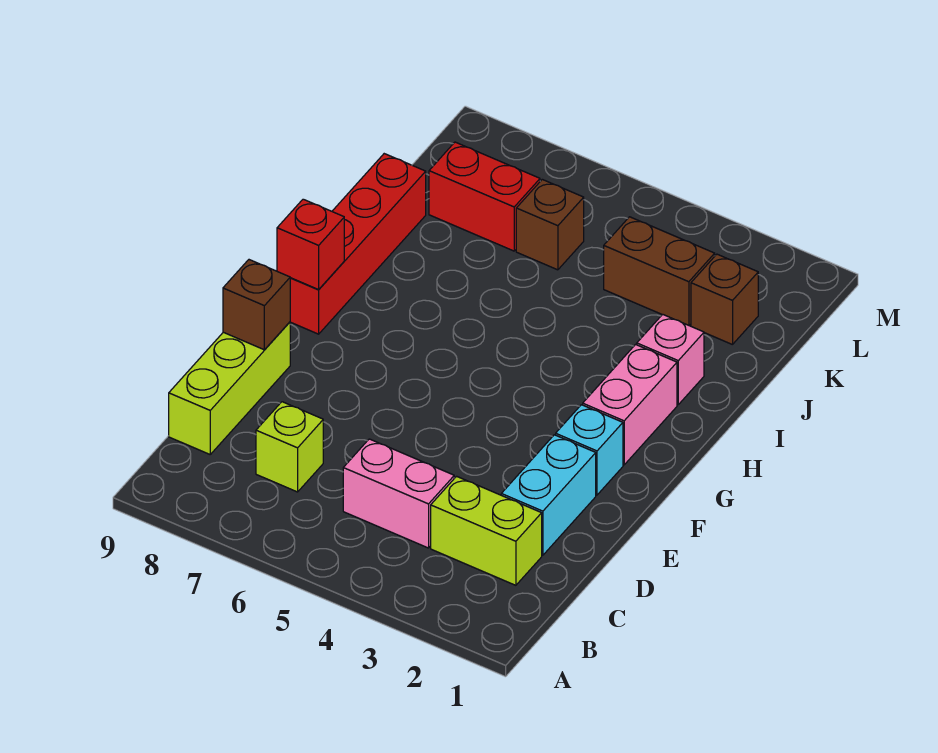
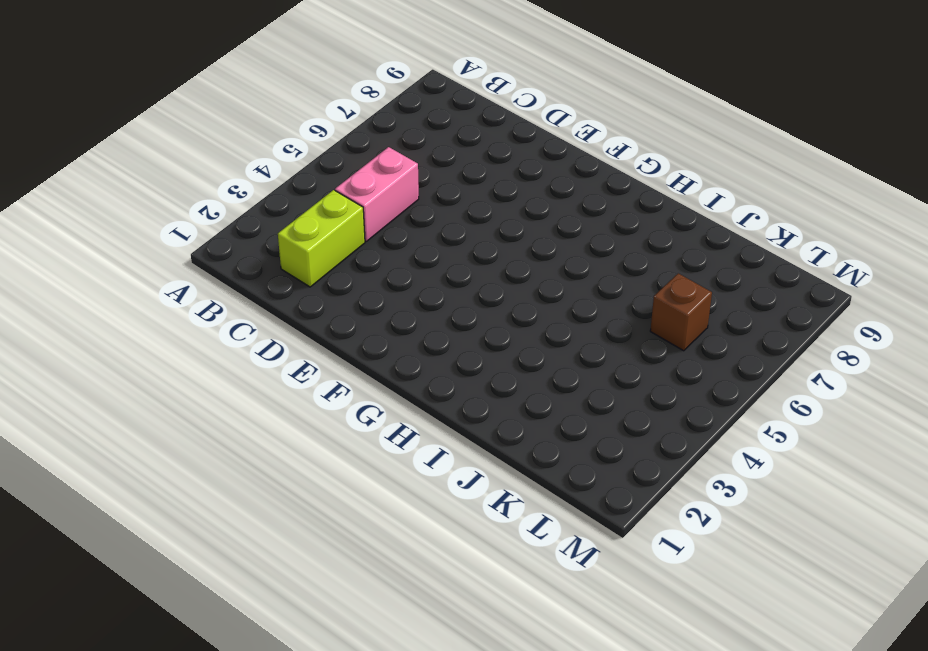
none -> lime brick C7 level 1
none -> lime brick C9:E9 level 1
none -> cyan brick D2:E2 level 1

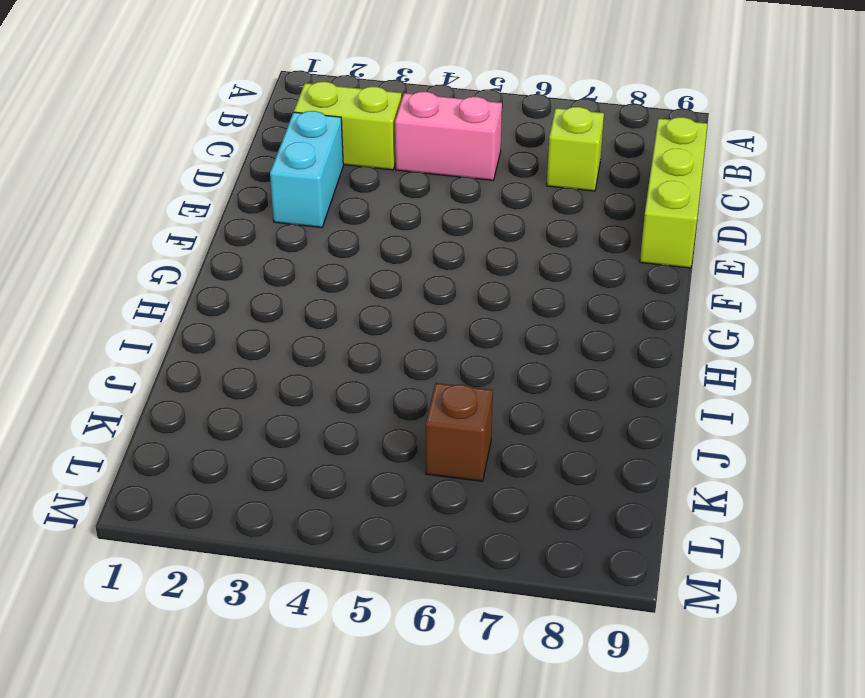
none -> cyan brick F2 level 1
none -> pink brick G2:H2 level 1
none -> red brick G9:J9 level 1

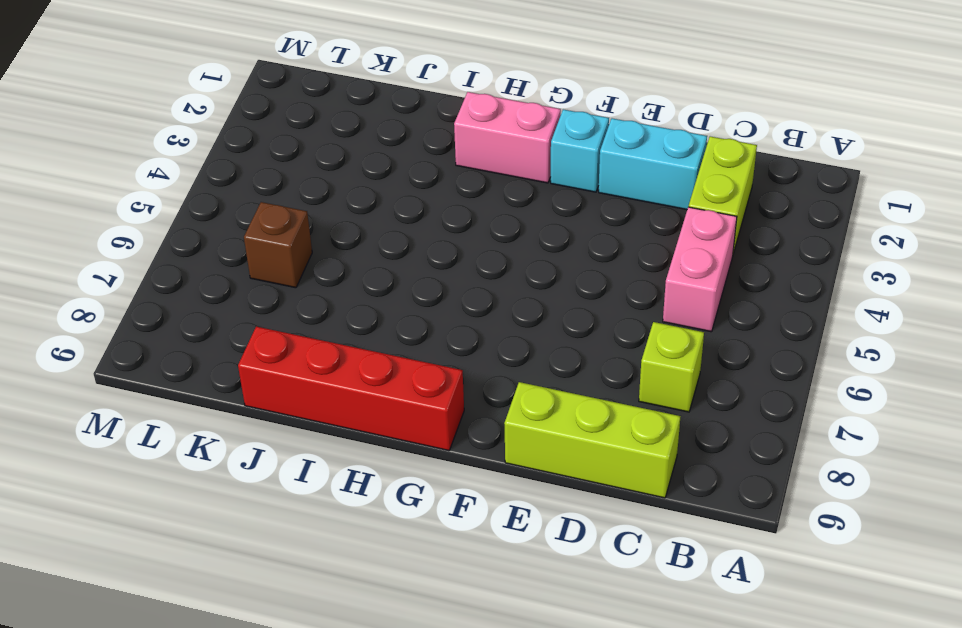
none -> pink brick I2 level 1
none -> brown brick K2 level 1
none -> brown brick K3:K4 level 1

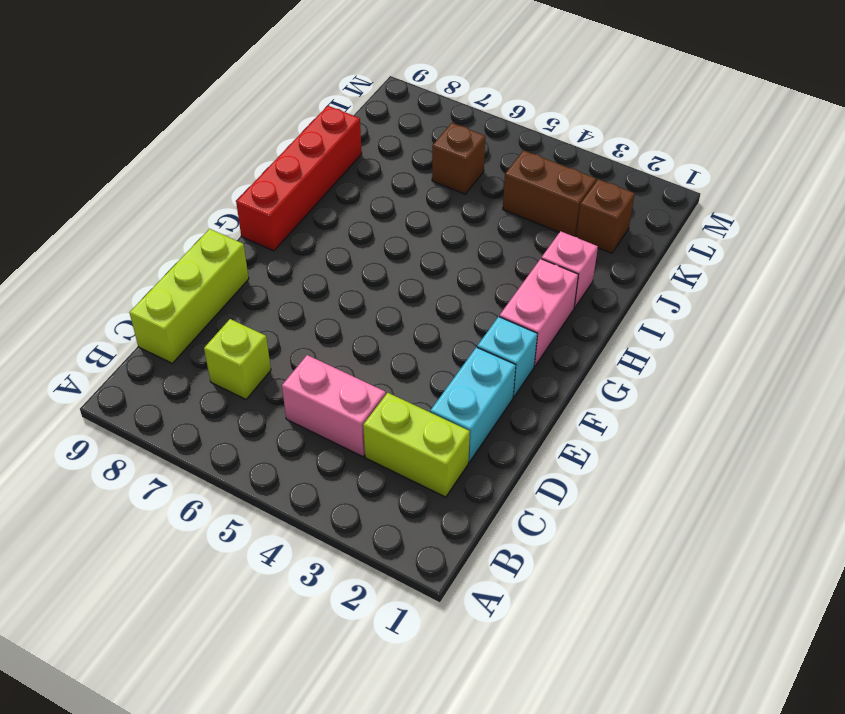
none -> red brick K7:K8 level 1
none -> brown brick E9 level 2
none -> red brick G9 level 2

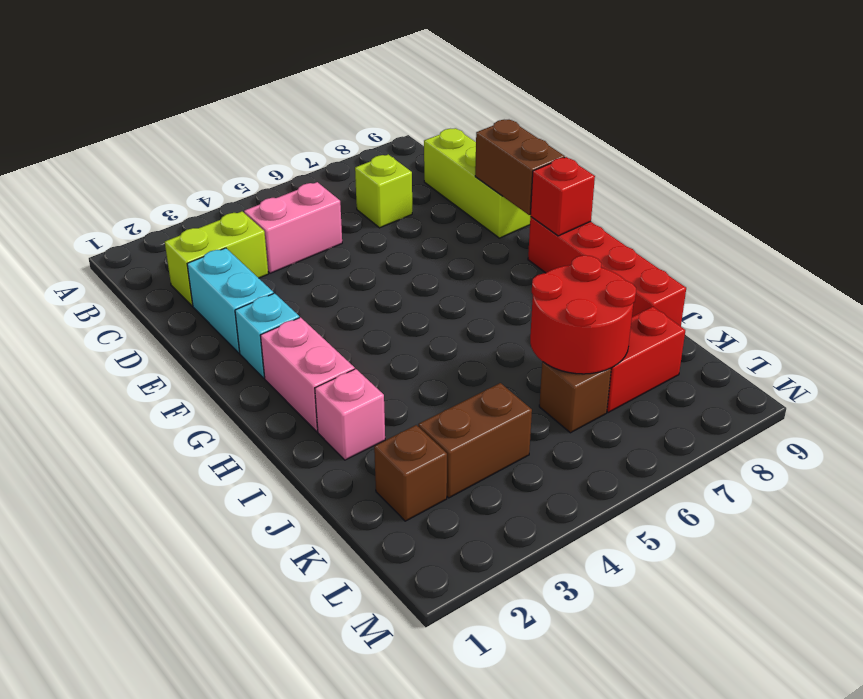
brown brick E9:F9 level 2 -> brown brick E9 level 2
red round brick J6:K7 level 2 -> none

